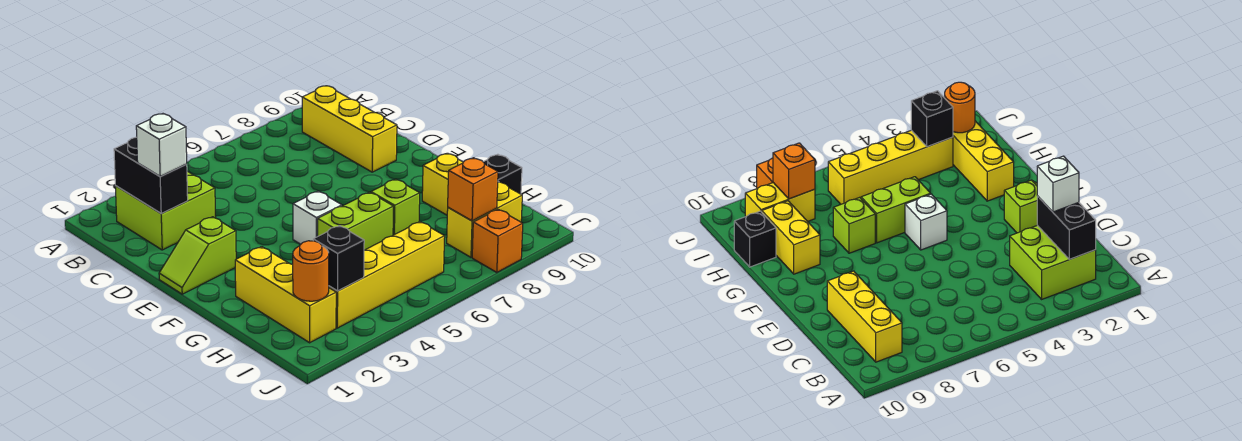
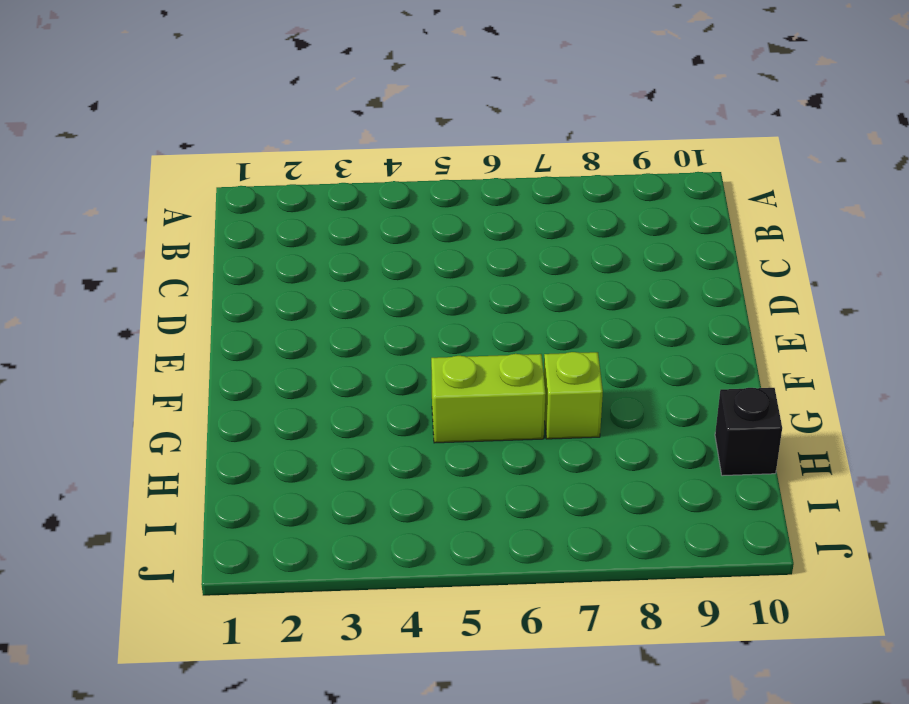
none -> lime brick B2:C3 level 1
none -> yellow brick B9:D9 level 1
none -> lime slope E1:E2 level 1 top 2

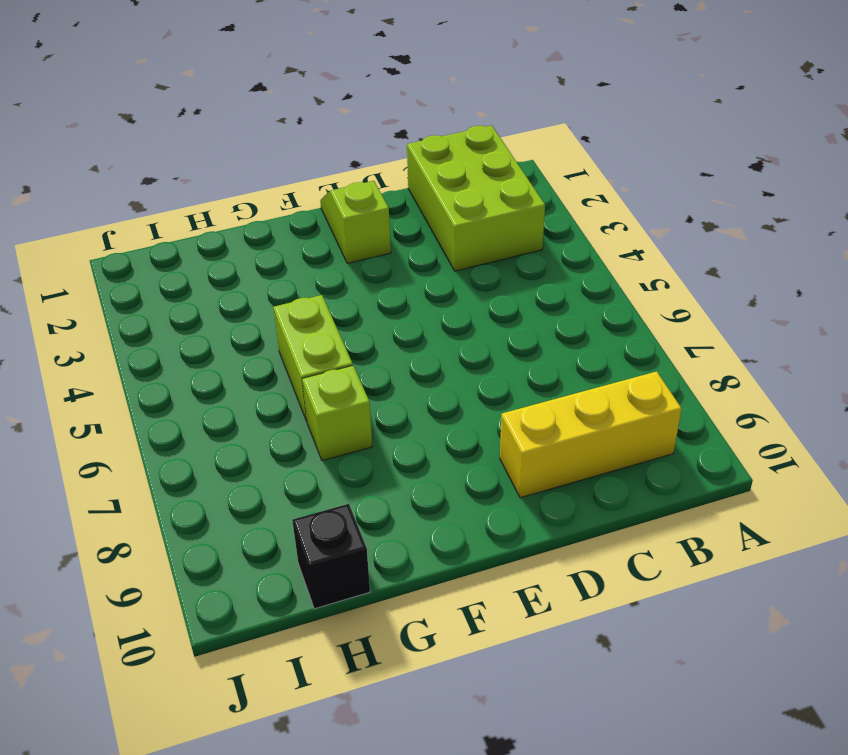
lime brick B1:C3 level 1 -> lime brick B2:C3 level 1
none -> white brick F5 level 1
none -> yellow brick G2:I2 level 1
none -> yellow brick G9:H9 level 1

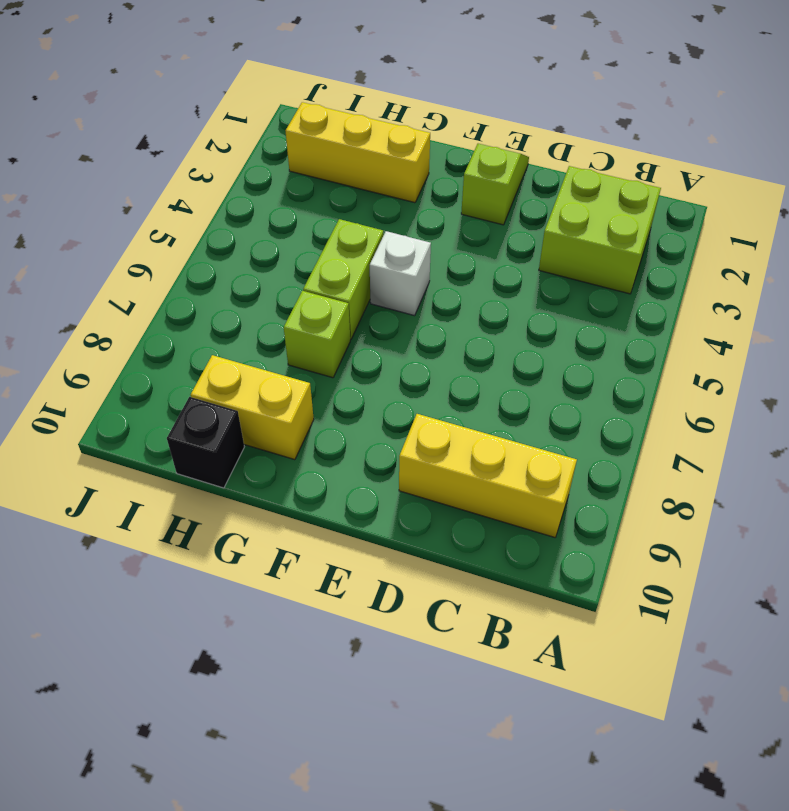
none -> yellow brick I3:I6 level 1
none -> yellow brick I8:I9 level 1
none -> orange brick J8 level 1

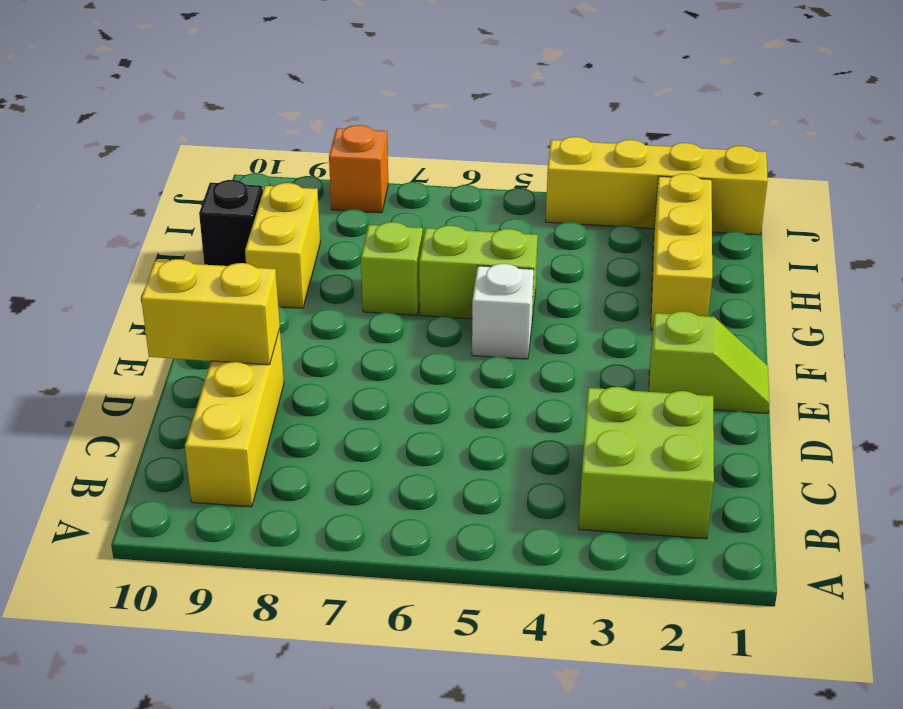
yellow brick D9:D10 level 2 -> yellow brick I8:I9 level 1
yellow brick J1:J4 level 1 -> yellow brick I3:I6 level 1
none -> black brick B2:C2 level 2
none -> orange round brick I2 level 2
none -> black brick I3 level 2

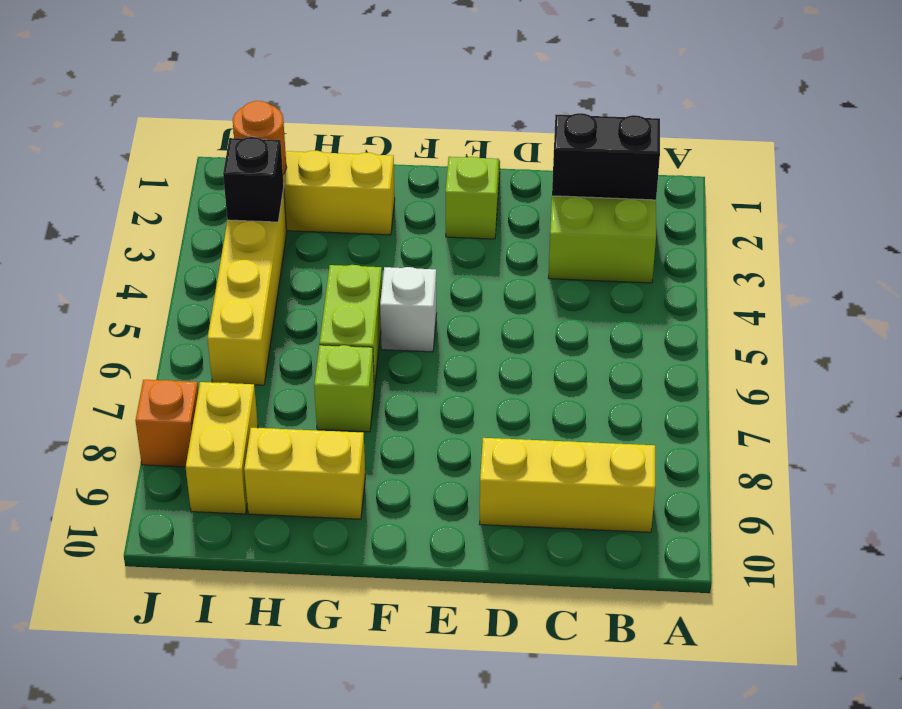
none -> black brick H10 level 1
none -> orange brick I8 level 2
none -> white brick C2 level 3

